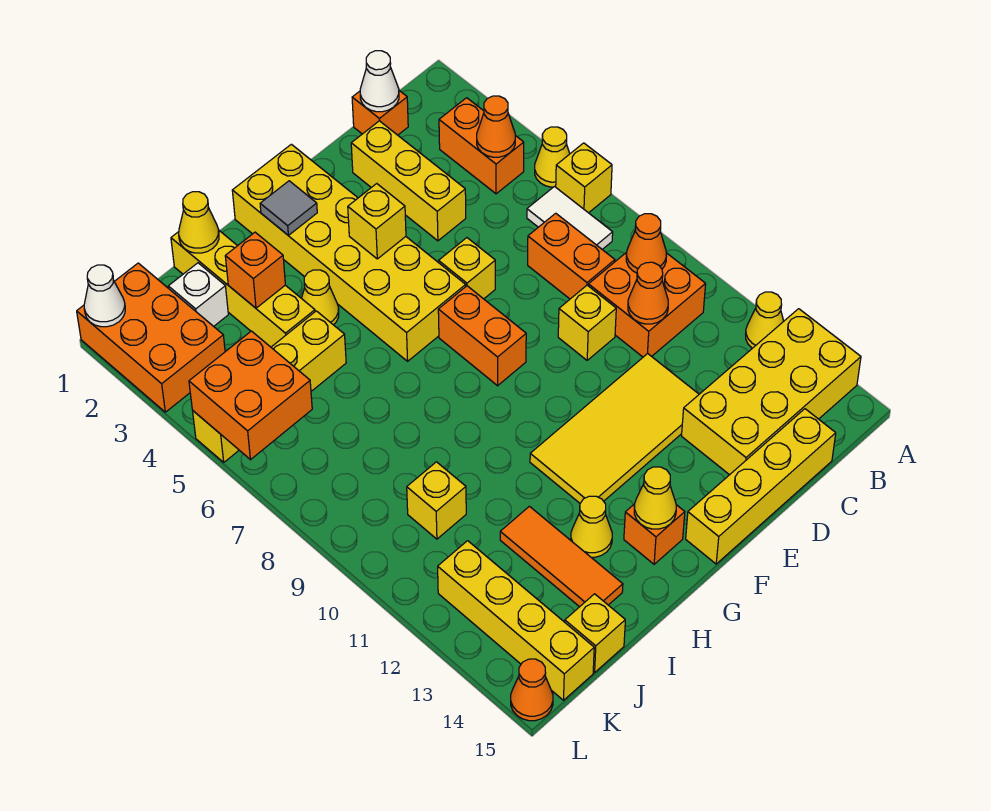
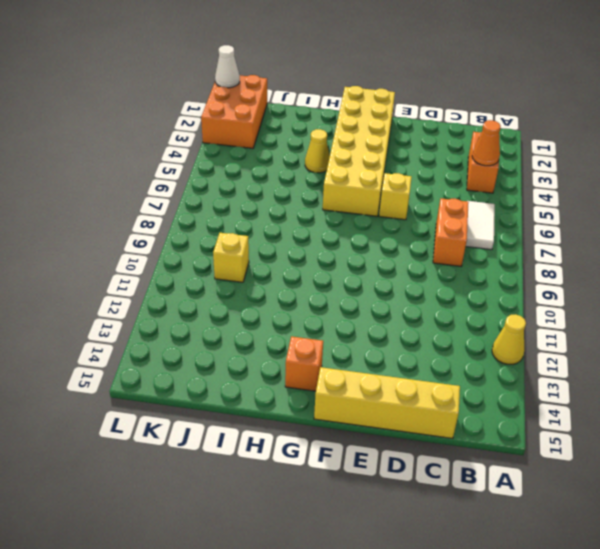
none -> yellow cone A5 level 1
none -> yellow brick A6 level 1
none -> yellow brick A13:D14 level 1
none -> orange brick B9:C10 level 1

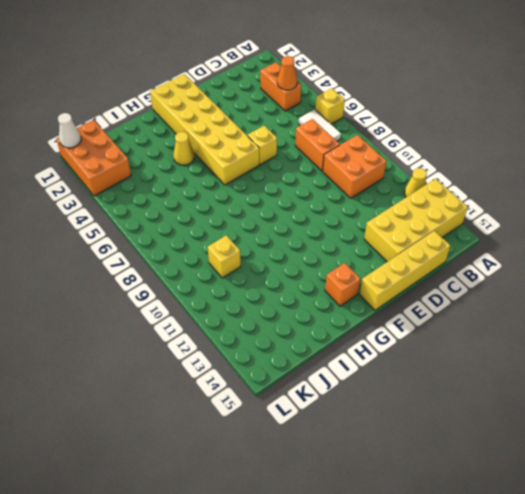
none -> yellow cone A5 level 1
none -> orange brick C1 level 1
none -> yellow brick D2:D4 level 1
none -> yellow brick D9 level 1

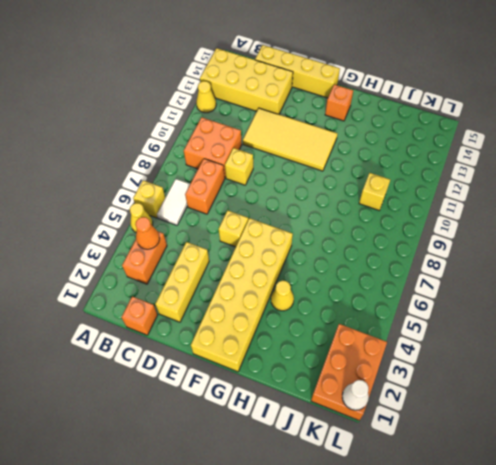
none -> orange brick F7:F8 level 1
none -> yellow cone H13 level 1
none -> yellow brick I1:I4 level 1
none -> yellow brick I5:L5 level 1

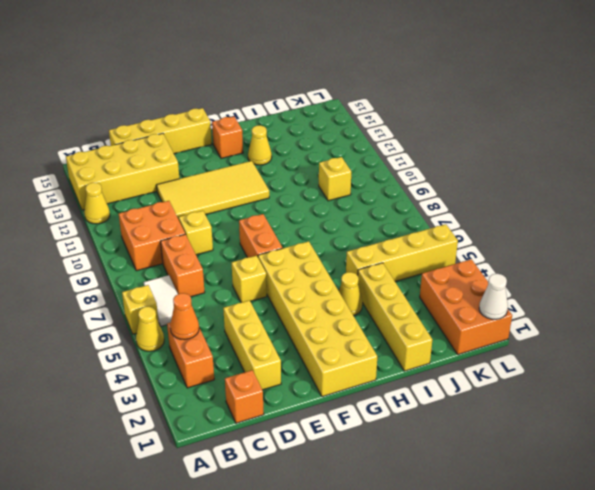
none -> orange tile I12:I14 level 1
none -> white brick J2 level 1
none -> yellow brick J15 level 1
none -> yellow brick K12:K15 level 1

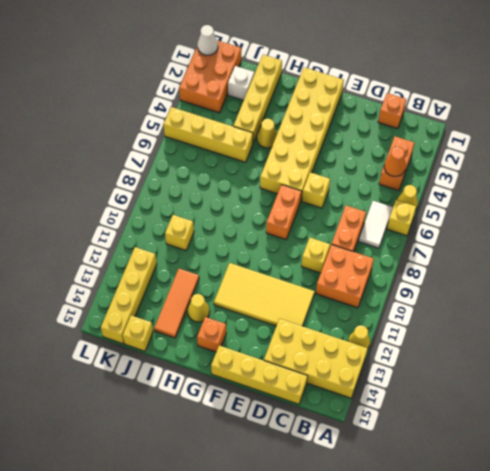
none -> yellow brick D2:D4 level 1
none -> orange cone L15 level 1
none -> orange cone B9 level 2
none -> white cone C1 level 2

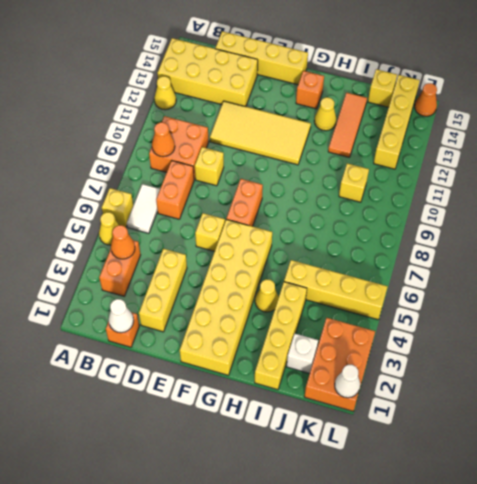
none -> orange cone C10 level 2
none -> yellow brick F4 level 2
none -> grey tile G2 level 2
none -> yellow cone G14 level 2

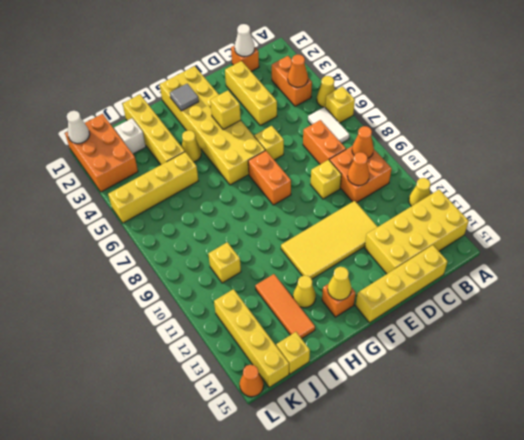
none -> yellow cone I1 level 2
none -> orange brick I3 level 2
none -> orange brick K5:L6 level 2

